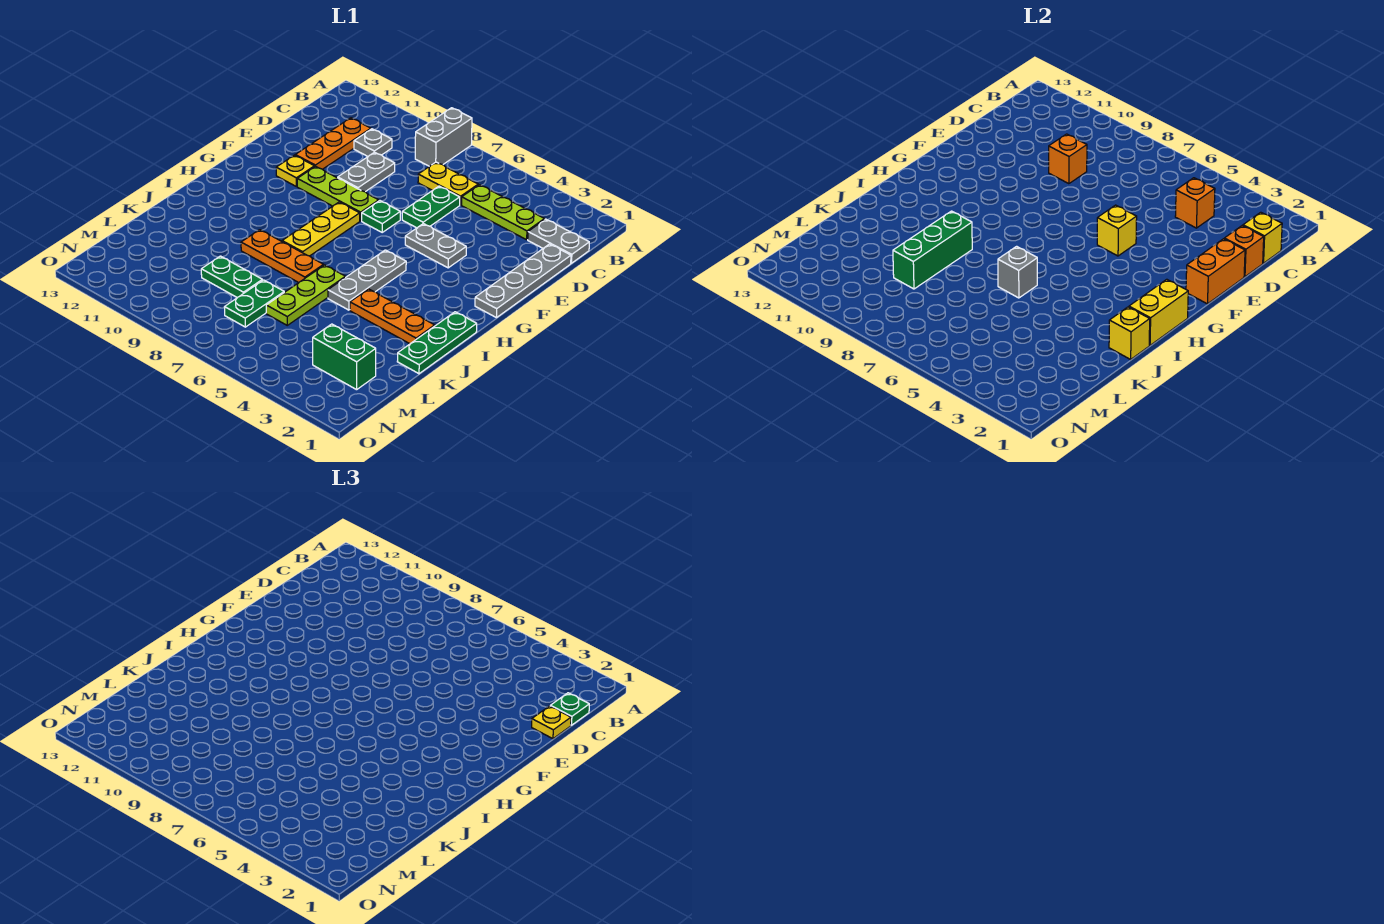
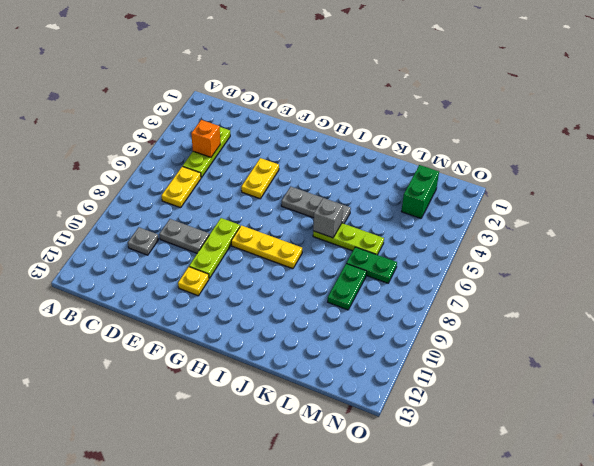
yellow plate F4:F5 level 1 -> grey plate F4:F5 level 1
none -> grey brick A8:B8 level 1
none -> grey plate C1:C2 level 1
none -> orange plate C11:E11 level 1
none -> grey plate D1:G1 level 1

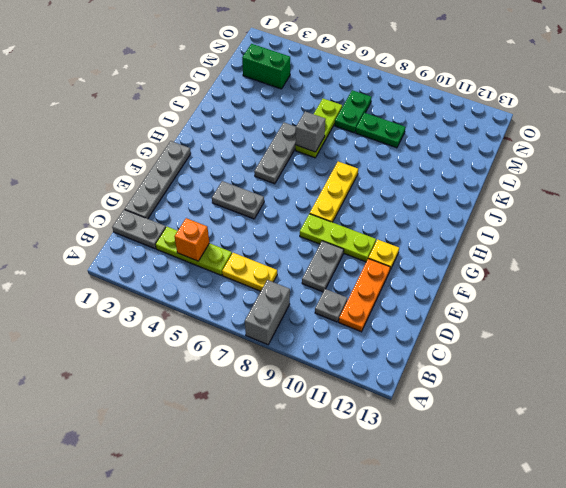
none -> green plate D6:E6 level 1
none -> green plate F7 level 1
none -> green plate I1:K1 level 1
none -> orange plate J2:J4 level 1

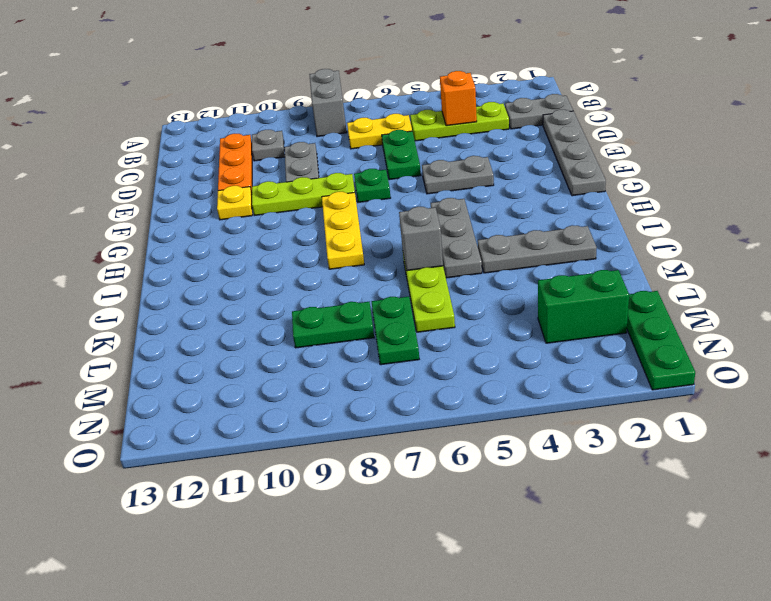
grey plate J2:J4 level 1 -> orange plate J2:J4 level 1
green plate M1:O1 level 1 -> green plate I1:K1 level 1
none -> orange plate J7:J9 level 1
none -> yellow brick C1 level 2
none -> orange brick D1 level 2
none -> orange brick D9 level 2

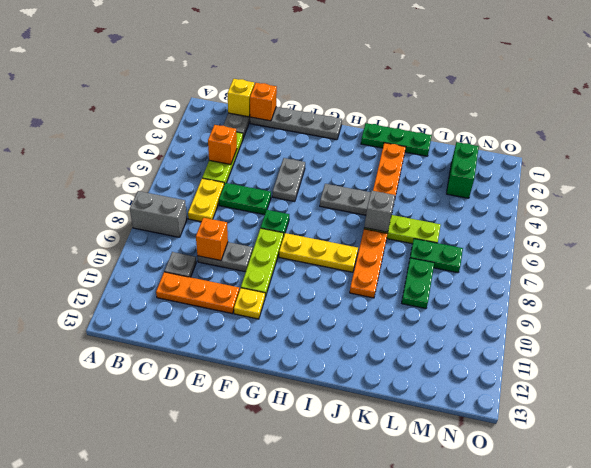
none -> orange brick E1:F1 level 2
none -> yellow brick F5 level 2
none -> yellow brick H1:I1 level 2
none -> yellow brick J1 level 2

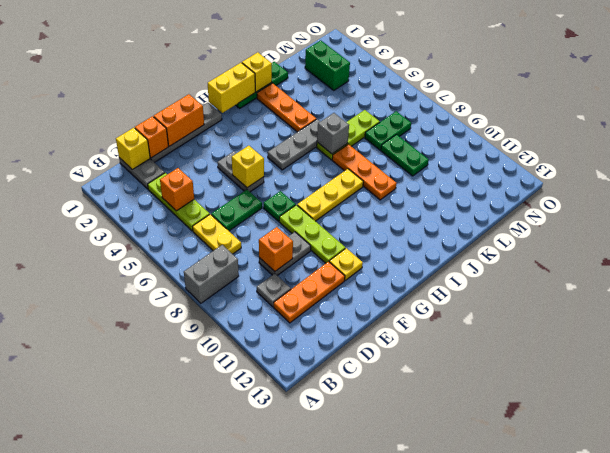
none -> green brick J9:L9 level 2
none -> green plate C1 level 3
none -> yellow plate D1 level 3

